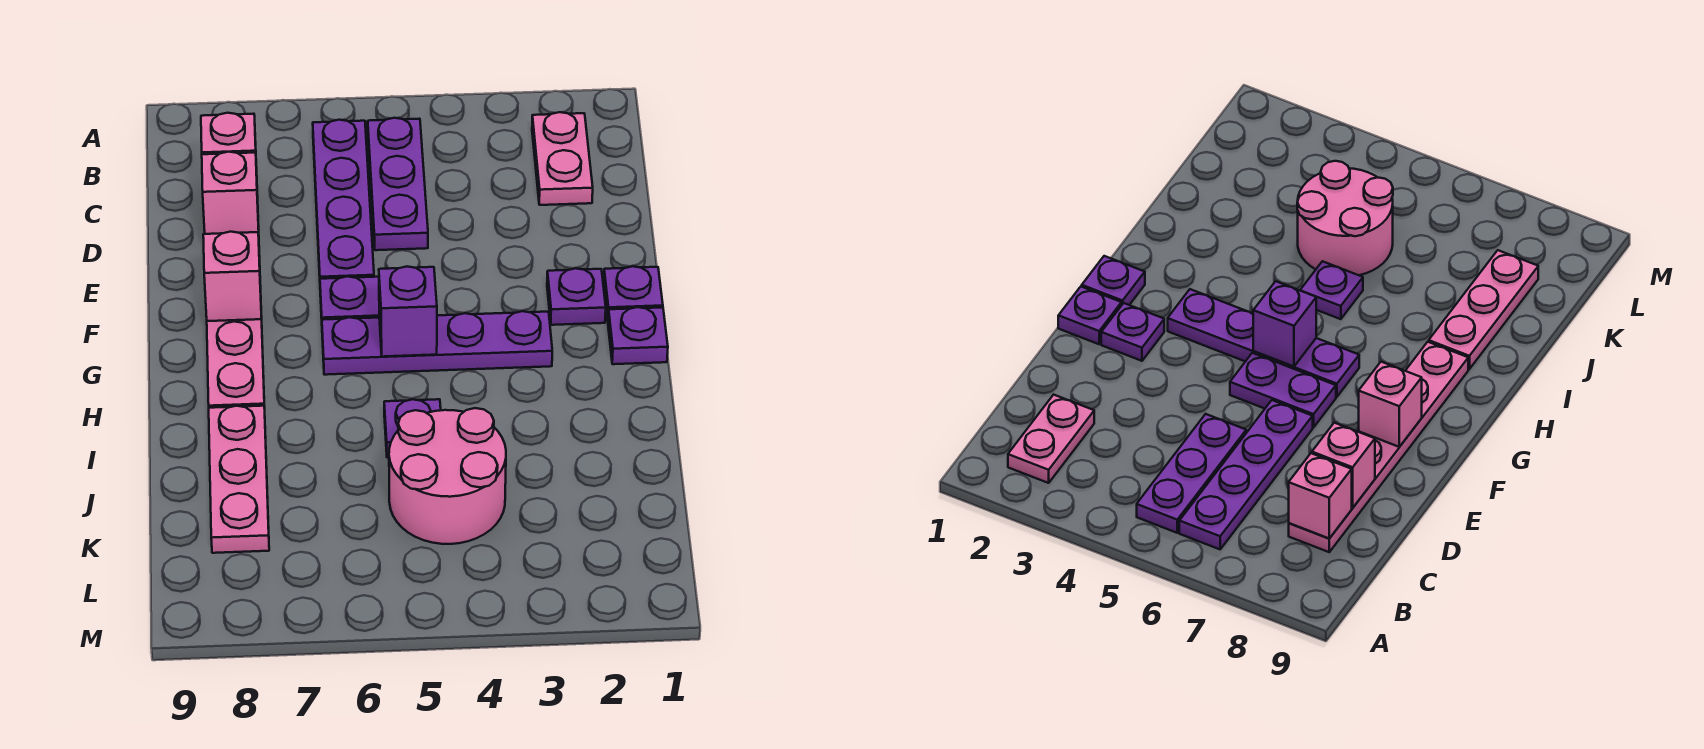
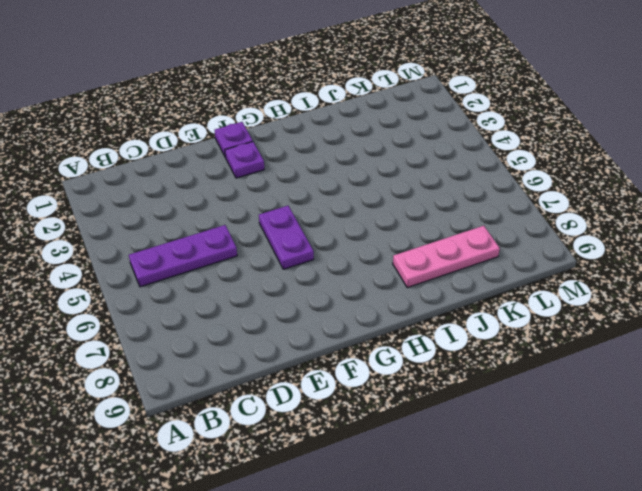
none -> pink plate B2:C2 level 1
none -> purple plate B6:E6 level 1
none -> pink plate C8:H8 level 1

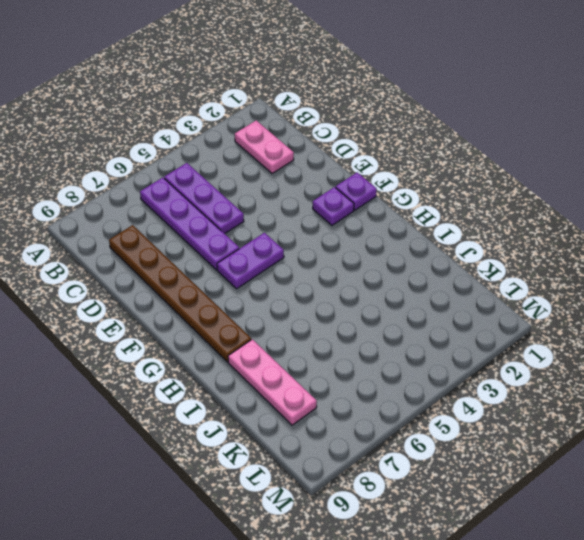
brown plate C8:H8 level 1 -> pink plate C8:H8 level 1
none -> purple plate G1 level 1
none -> purple plate G3:G6 level 1
none -> purple plate I5 level 1

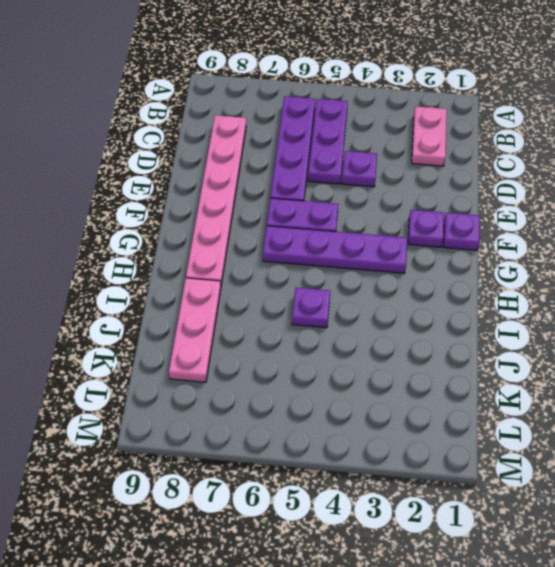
purple plate D4 level 1 -> purple plate G1 level 1
none -> pink round brick J4:K5 level 1
none -> pink brick C8 level 2
none -> pink brick D8 level 2

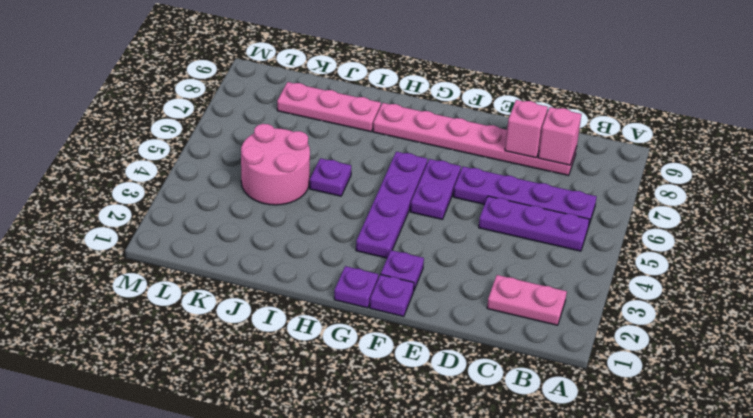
none -> pink brick F8 level 2
none -> purple brick G5 level 2

